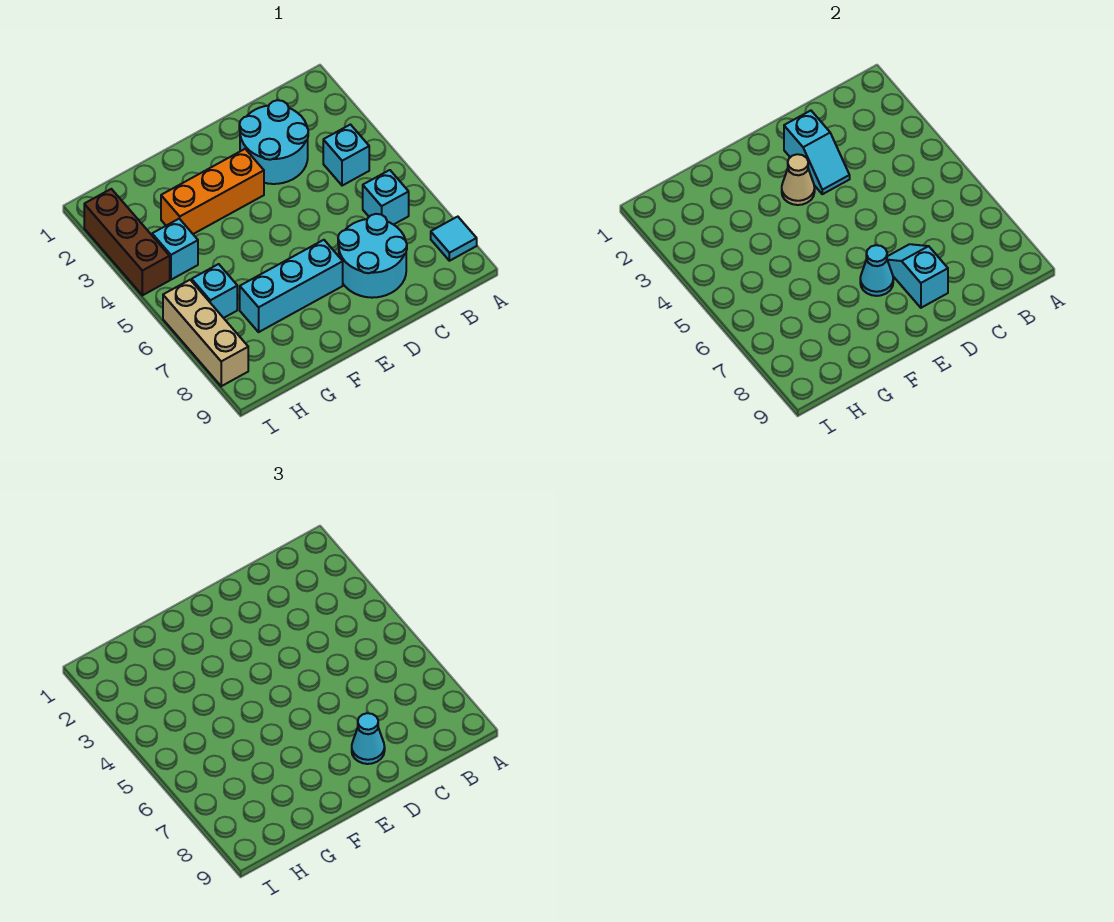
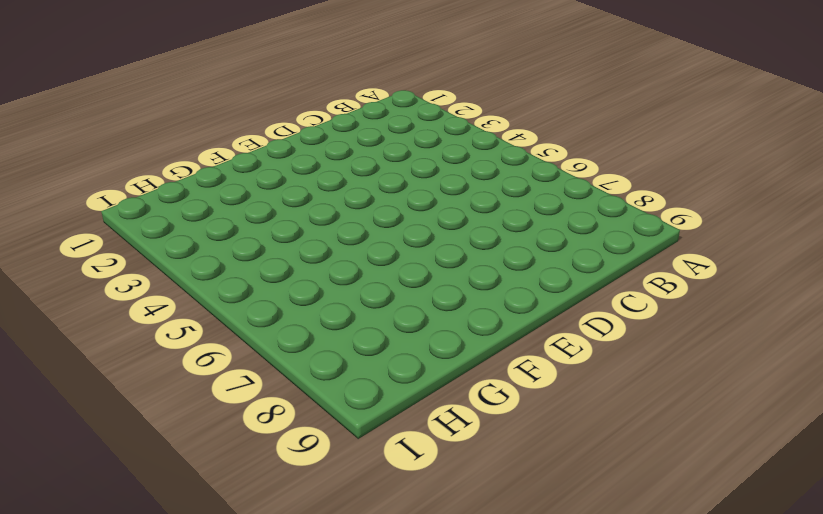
none -> cyan tile A8 level 1
none -> cyan brick B4 level 1
none -> cyan brick B6 level 1

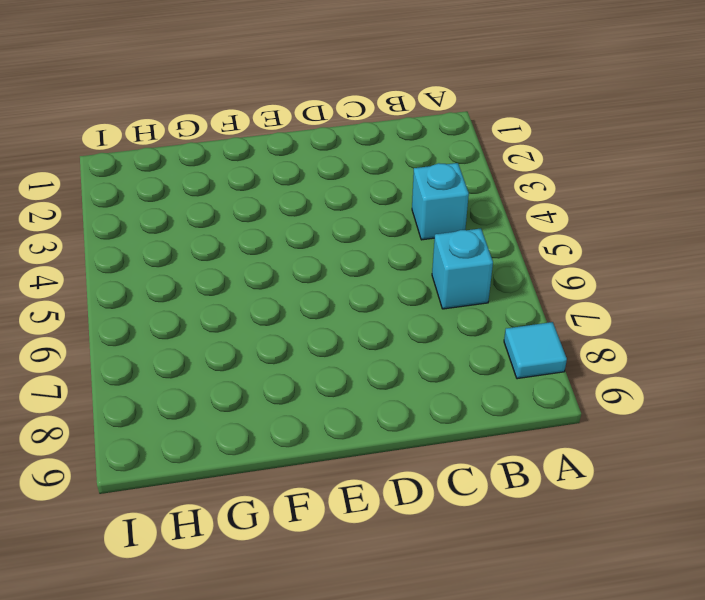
none -> cyan round brick C2:D3 level 1
none -> cyan round brick C7:D8 level 1
none -> orange brick E3:G3 level 1

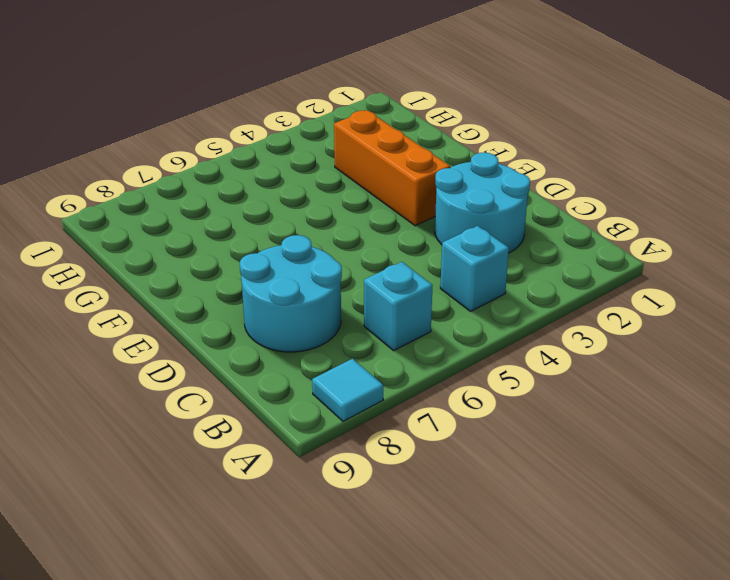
none -> cyan brick E7:G7 level 1
none -> cyan brick H4 level 1
none -> cyan brick H6 level 1

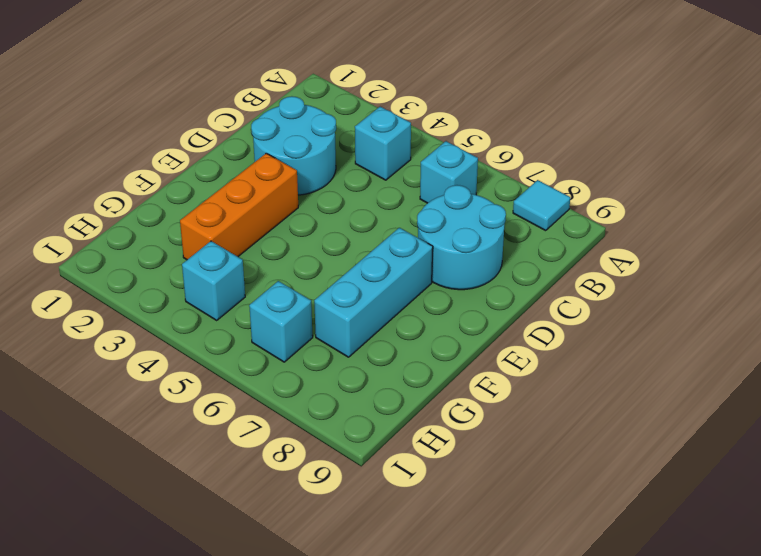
none -> brown brick I2:I4 level 1
none -> tan brick I6:I8 level 1
none -> cyan slope D2:D3 level 2 top 2

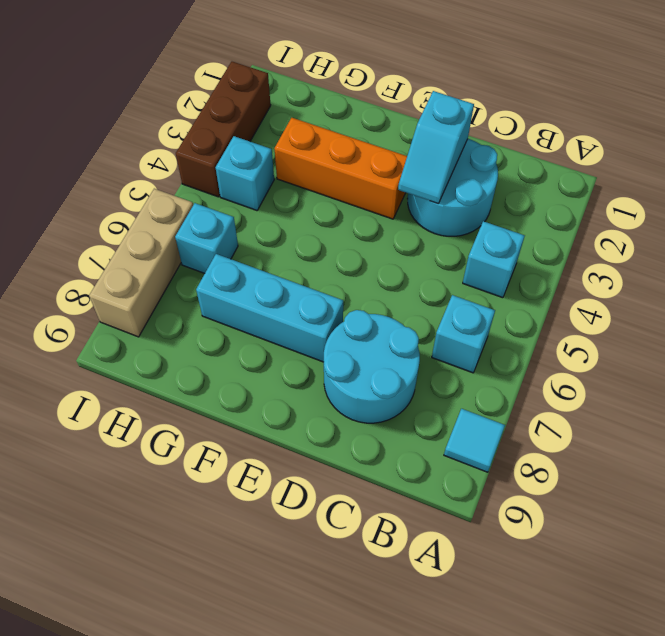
none -> cyan slope D7:D8 level 2 top 8
none -> tan cone E3 level 2
none -> cyan cone E7 level 2

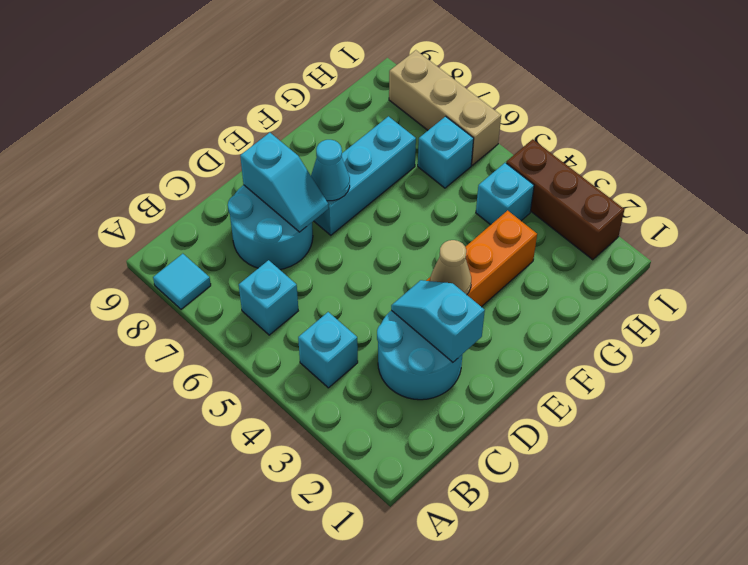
none -> cyan cone D8 level 3

